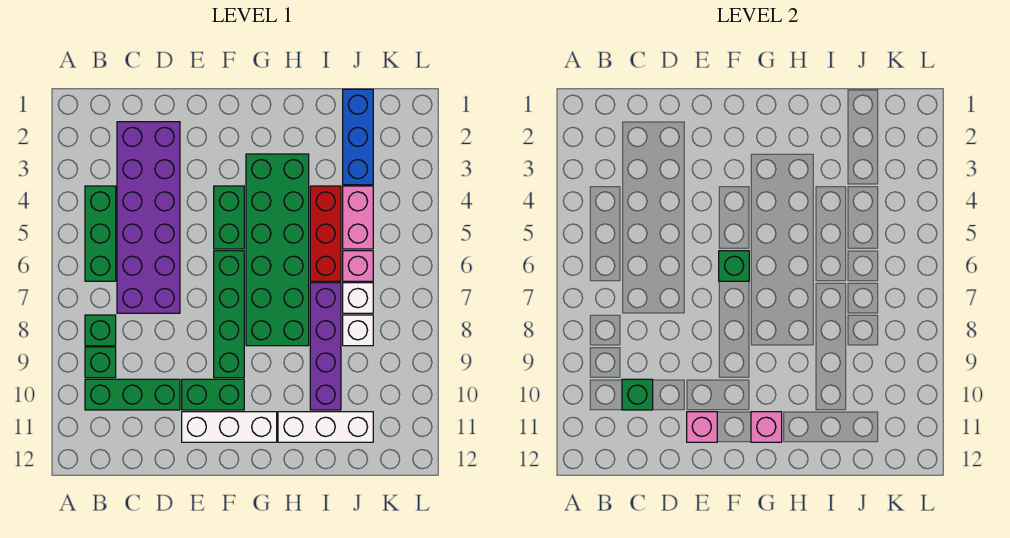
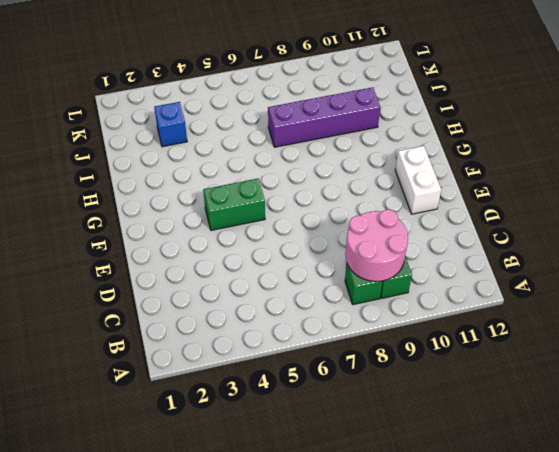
pink round brick B8:C9 level 2 -> none
white brick E11:F11 level 1 -> white brick E11:G11 level 1
blue brick J3 level 1 -> blue brick J1:J3 level 1
none -> green brick B4:B6 level 1
none -> green brick B10:D10 level 1
none -> purple brick C2:D7 level 1

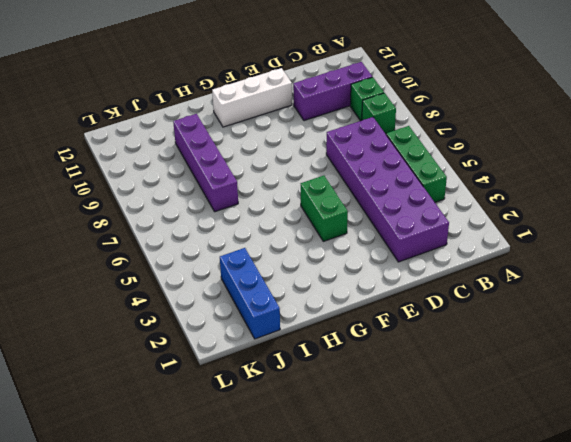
purple brick B10:D10 level 1 -> green brick B10:D10 level 1
none -> green brick E10:F10 level 1
none -> green brick F6:F9 level 1
none -> green brick G3:H8 level 1

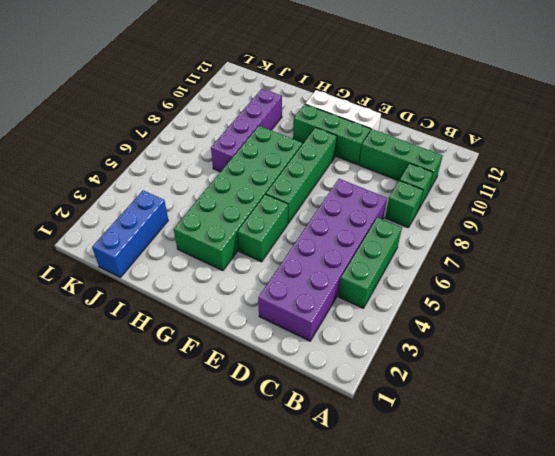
green brick E10:G10 level 1 -> green brick E10:F10 level 1
none -> white brick H11:J11 level 1
none -> red brick I4:I6 level 1
none -> pink brick J4:J5 level 1

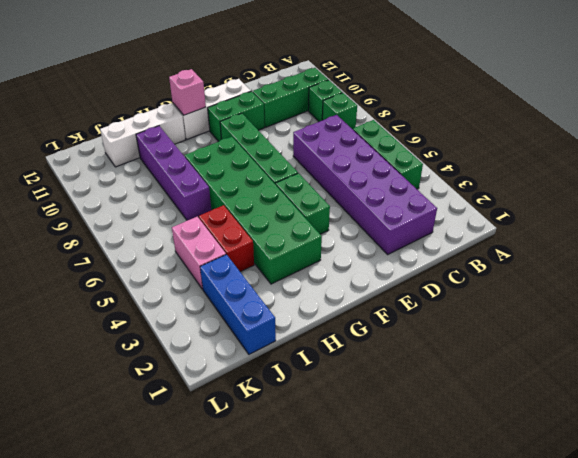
red brick I4:I5 level 1 -> red brick I4:I6 level 1
none -> pink brick J6 level 1
none -> white brick J7 level 1
none -> white brick J8 level 1

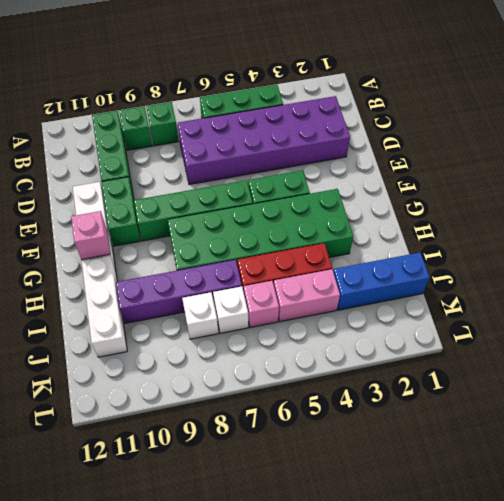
none -> green brick C10 level 2
none -> pink brick E11 level 2
none -> green brick F6 level 2

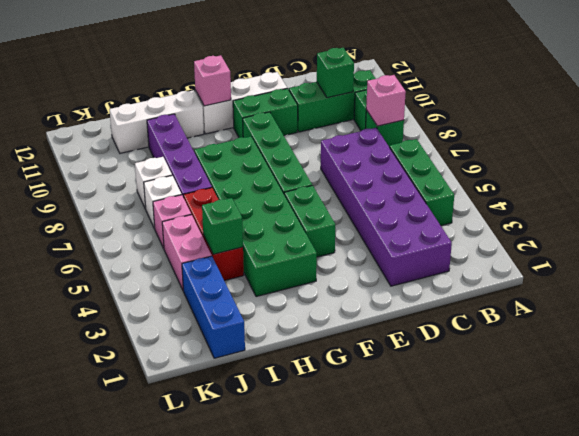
pink brick B8 level 2 -> pink brick E11 level 2
green brick I4 level 2 -> green brick F6 level 2

